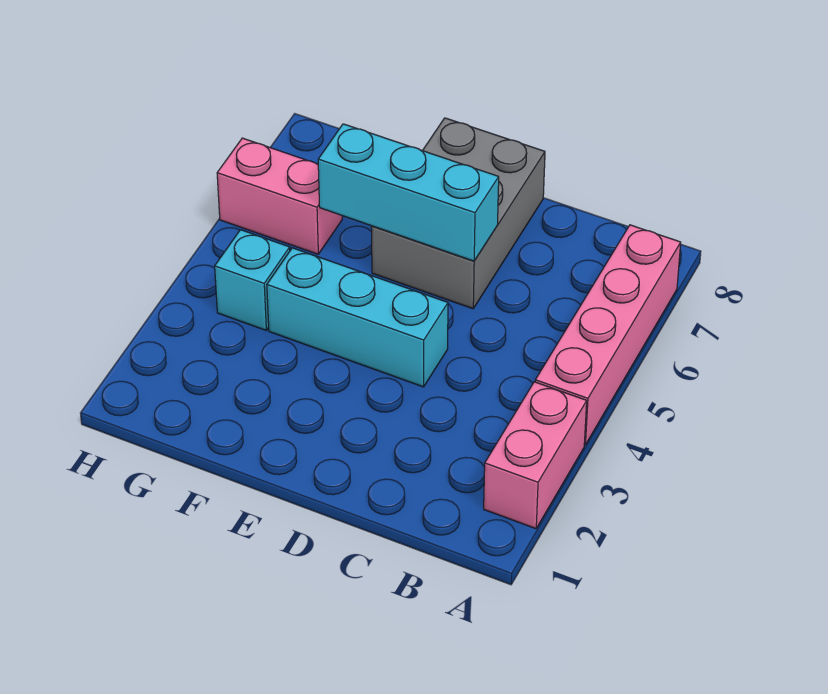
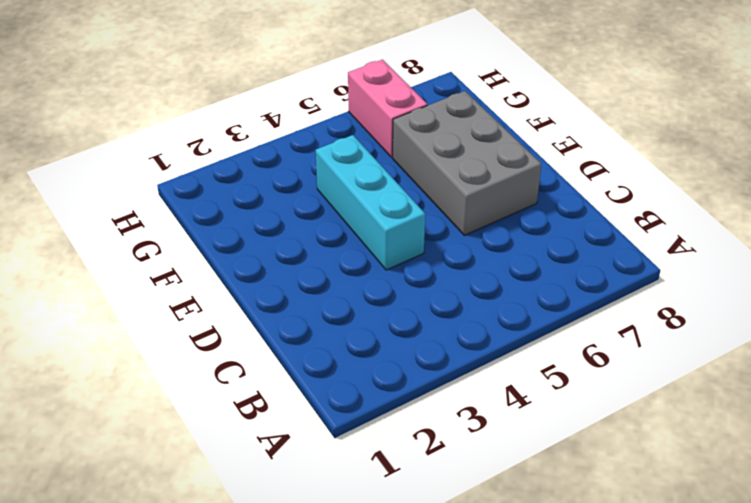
grey brick D6:F7 level 1 -> grey brick D6:E8 level 1
none -> pink brick A2:A3 level 1
none -> pink brick A4:A7 level 1

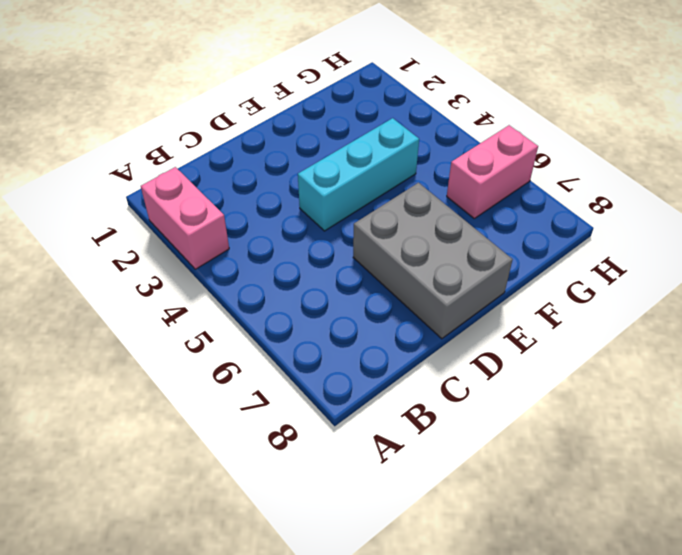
none -> pink brick A4:A7 level 1
none -> cyan brick G4 level 1

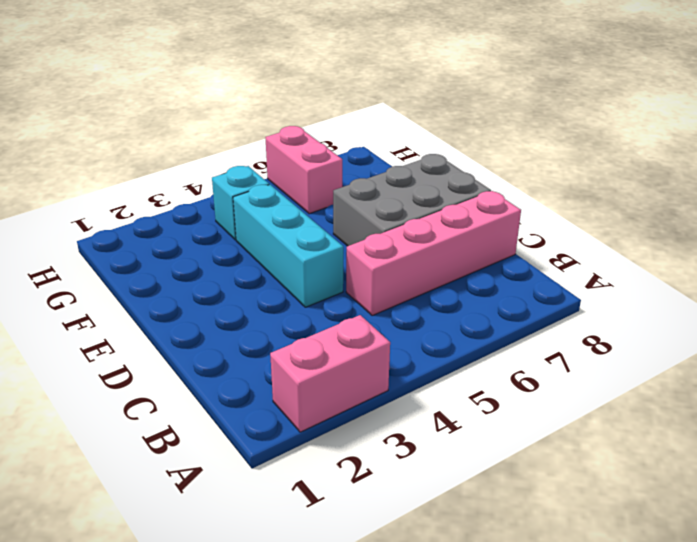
pink brick C5:C8 level 1 -> pink brick A4:A7 level 1
none -> cyan brick D6:F6 level 2

